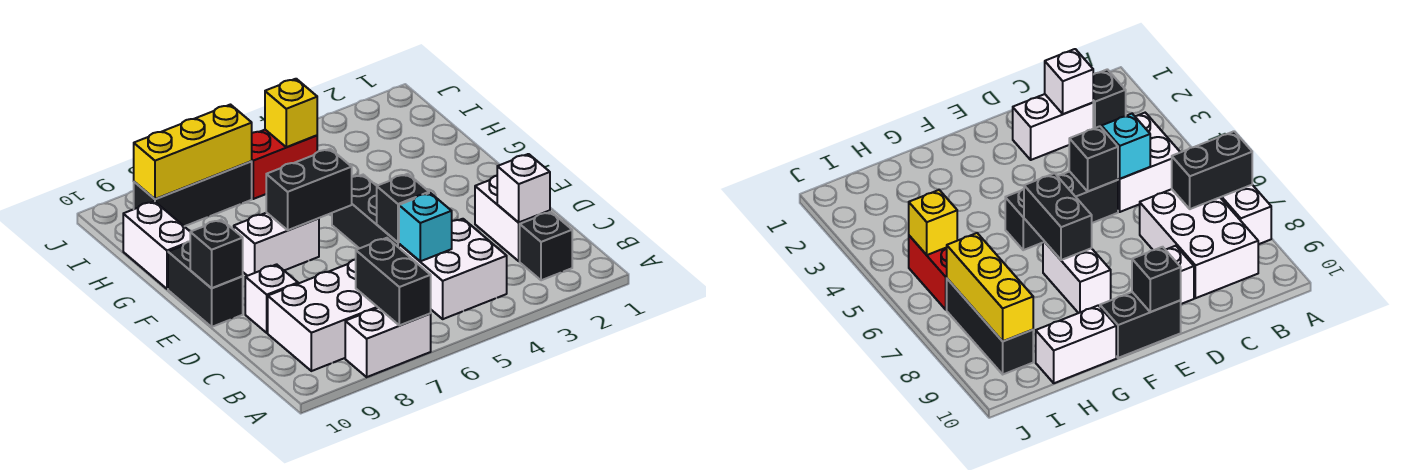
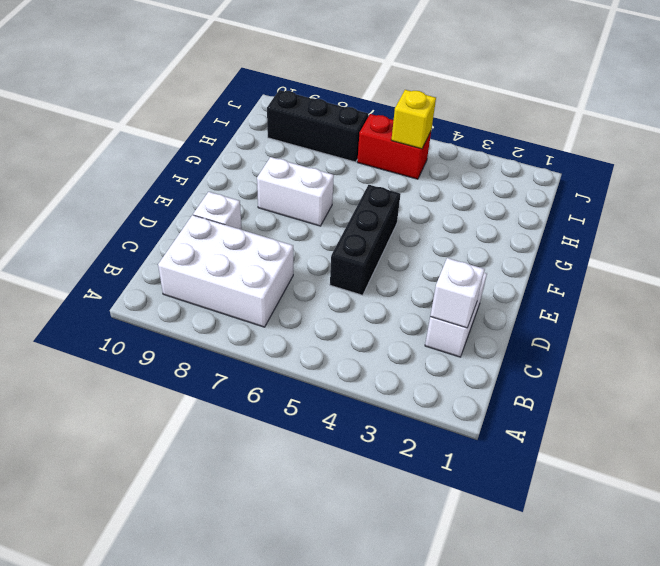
none -> white brick A7:A8 level 1
none -> black brick B2 level 1
none -> white brick B4:C5 level 1

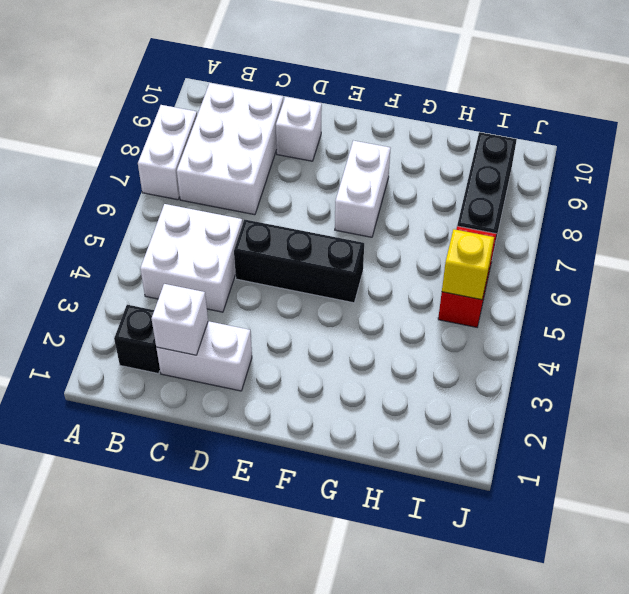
none -> black brick E10:F10 level 1
none -> white brick G10:H10 level 1
none -> black brick A7:B7 level 2

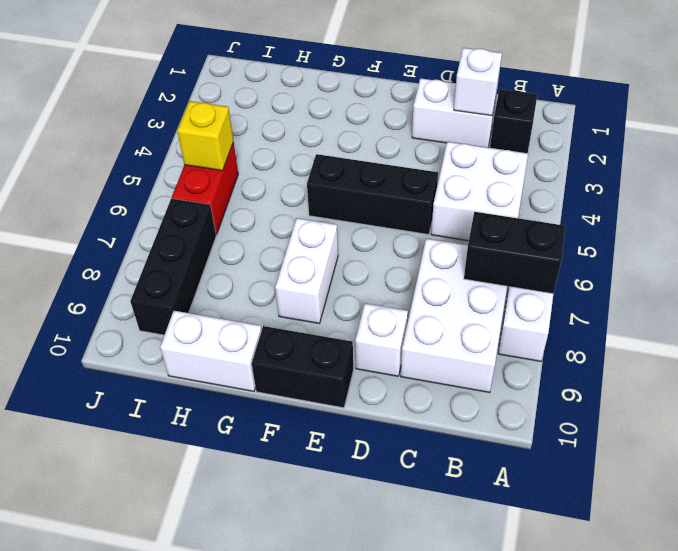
none -> cyan brick C5 level 2
none -> black brick D5 level 2
none -> black brick E10 level 2

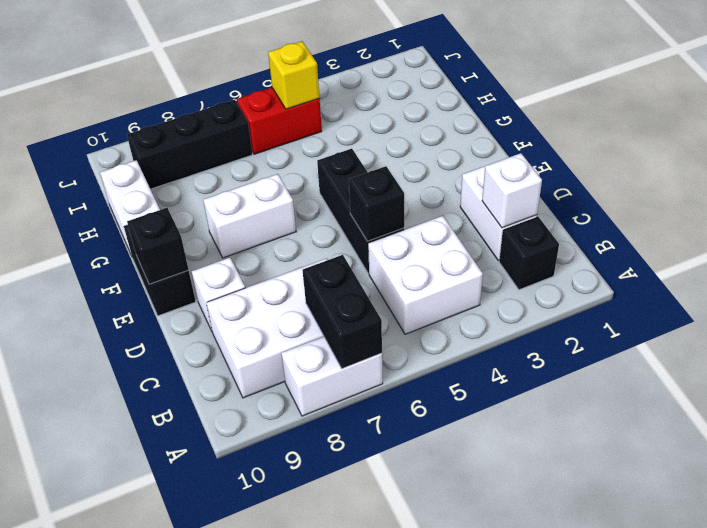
none -> cyan brick C5 level 2
none -> black brick F6:F7 level 2
none -> yellow brick I7:I9 level 2

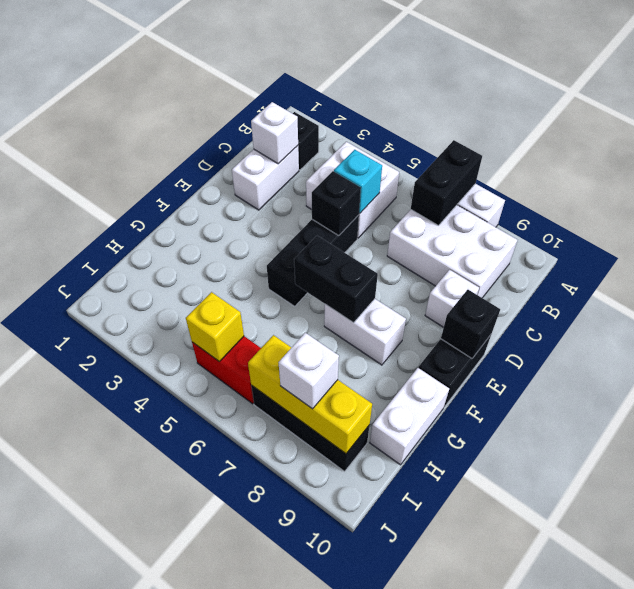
white brick I8 level 3 -> none

